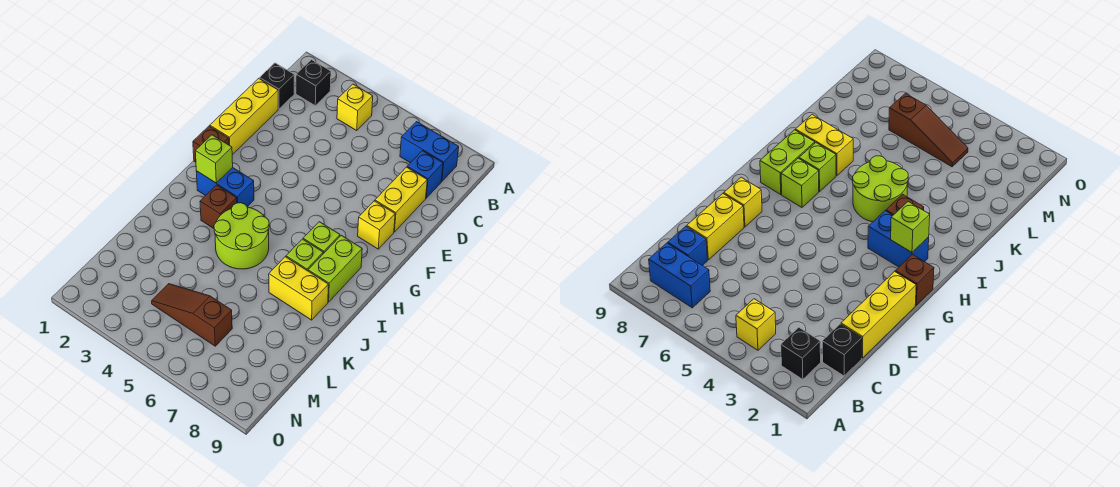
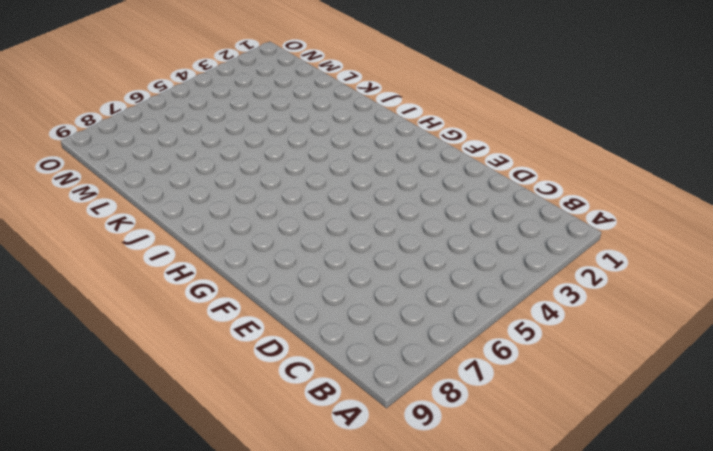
none -> black brick B2 level 1
none -> yellow brick B4 level 1
none -> blue brick B7:B8 level 1

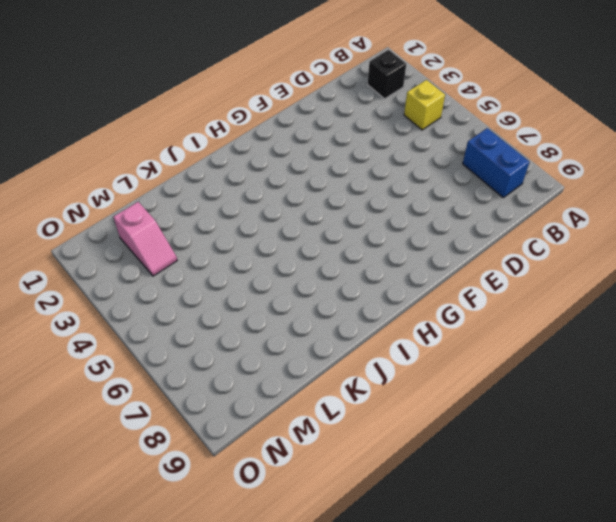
pink slope M2:M3 level 1 top 2 -> none
none -> black brick C1 level 1
none -> blue brick C8 level 1
none -> yellow brick D1:F1 level 1

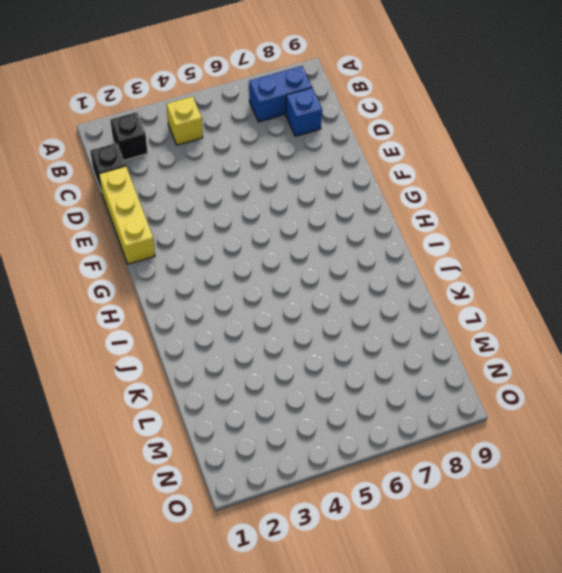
none -> yellow brick D8:E8 level 1
none -> yellow brick F8 level 1
none -> brown brick G1 level 1

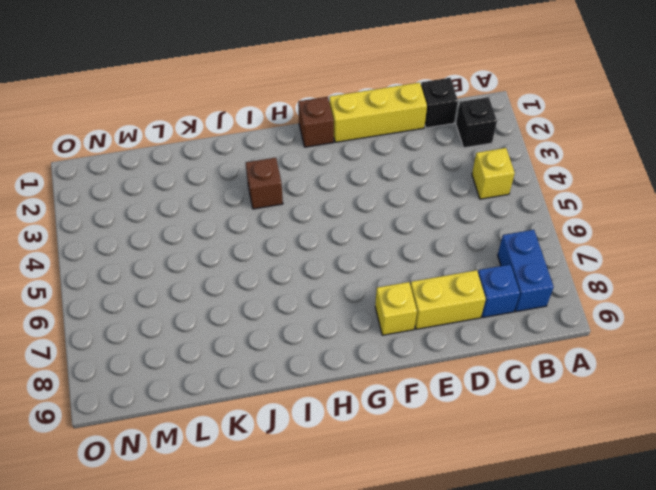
none -> blue brick H2:H3 level 1
none -> lime brick H7 level 1
none -> lime brick H8:I8 level 1

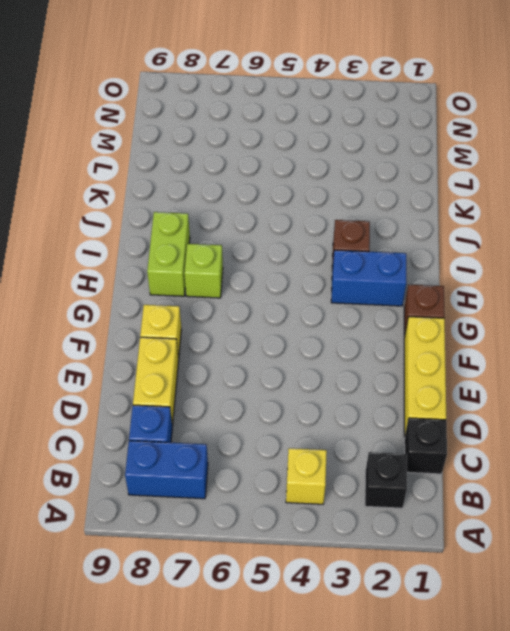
none -> lime round brick I4:J5 level 1
none -> lime brick I7 level 1
none -> yellow brick J7:J8 level 1

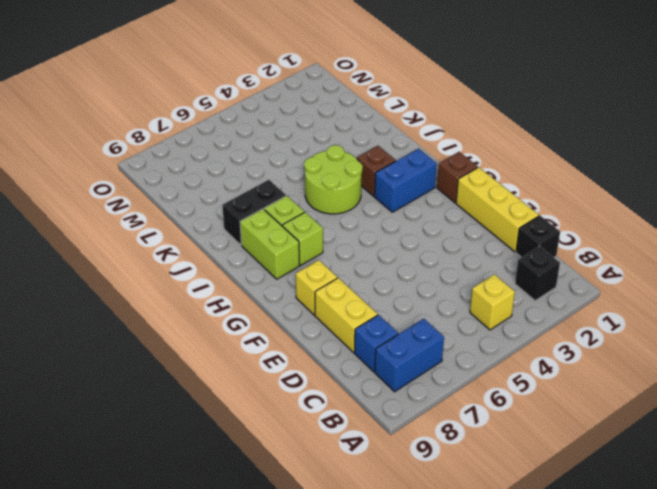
black brick J7:J8 level 1 -> yellow brick J7:J8 level 1
none -> brown slope M4:M6 level 1 top 6
none -> lime brick H2 level 2

